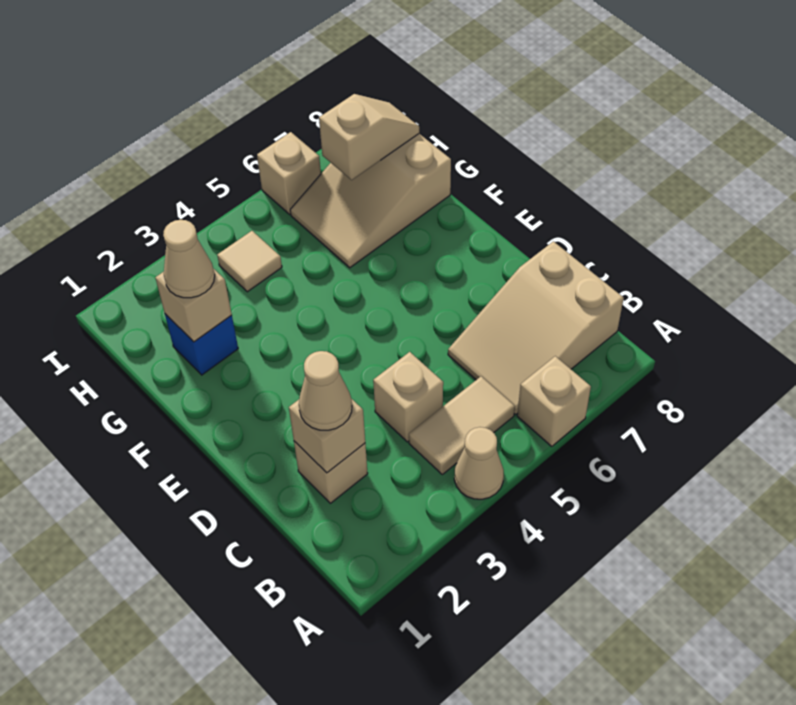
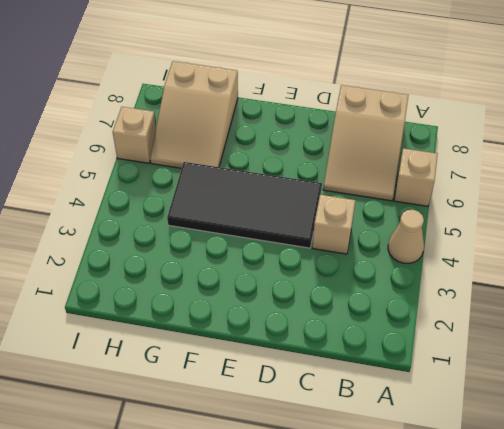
black tile D4:G5 level 1 -> none
none -> tan tile B4:B5 level 1
none -> tan brick C2 level 1
none -> blue brick G2 level 1

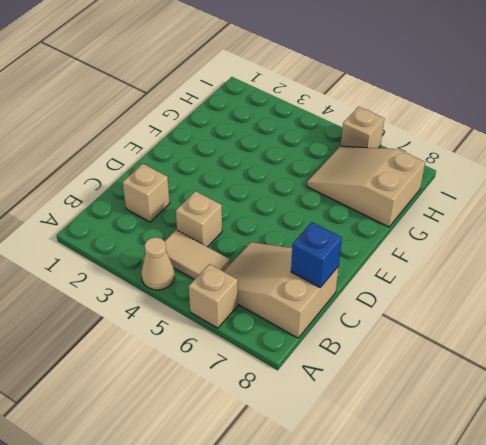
blue brick C8 level 2 -> blue brick G2 level 1
none -> tan tile H4 level 1
none -> tan brick C2 level 2
none -> tan brick G2 level 2

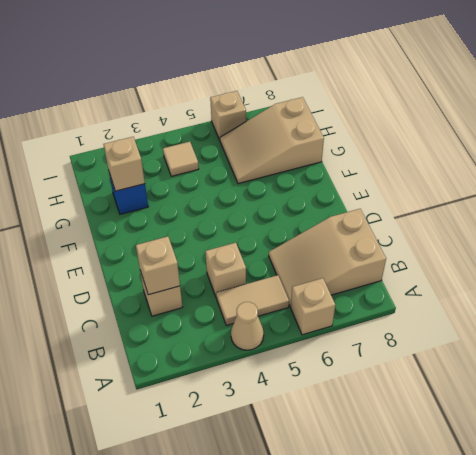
none -> tan slope H7:H8 level 2 top 7
none -> tan cone C2 level 3
none -> tan cone G2 level 3

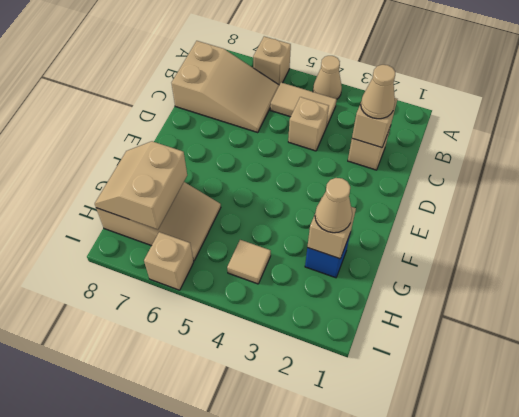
tan slope G7:H8 level 2 top 7 -> tan slope H7:H8 level 2 top 7

